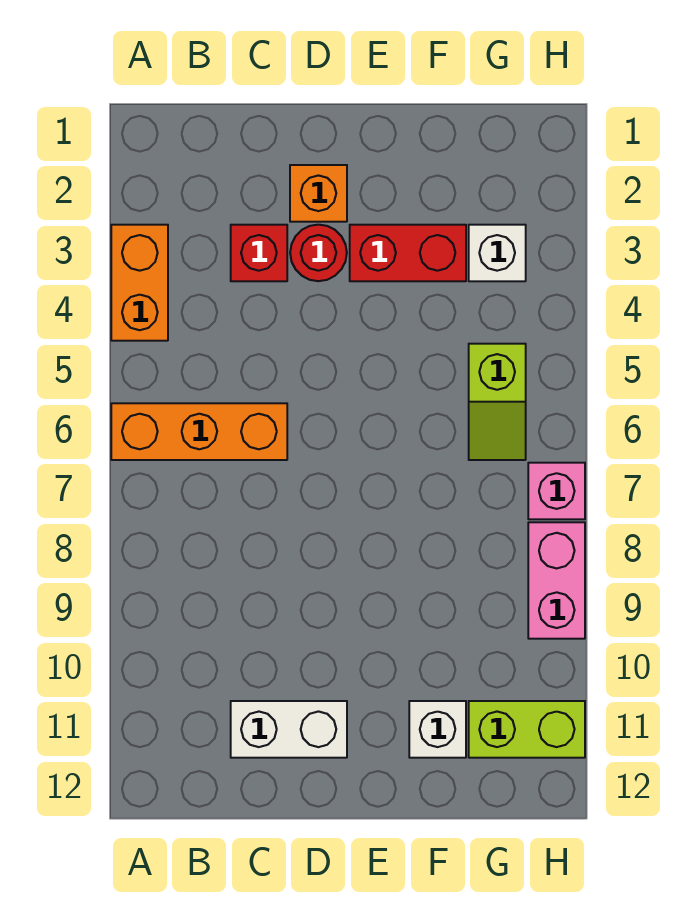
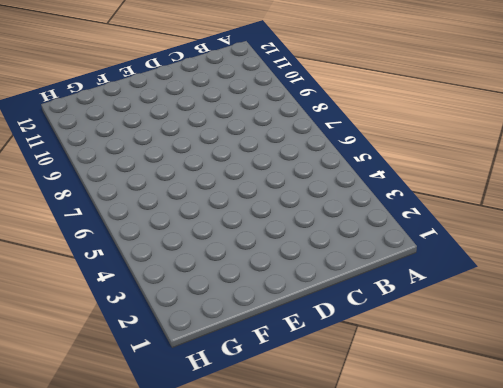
none -> orange brick A3:A4 level 1
none -> orange brick A6:C6 level 1
none -> red brick C3 level 1

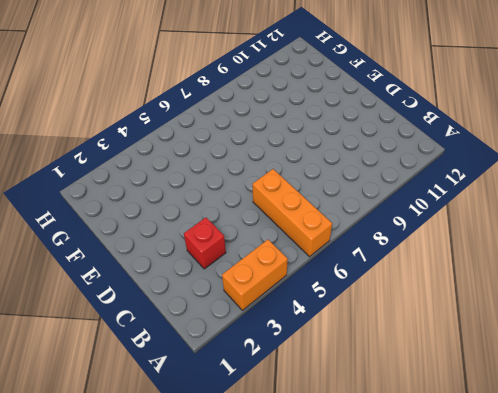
none -> white brick C11:D11 level 1
none -> orange brick D2 level 1
none -> red round brick D3 level 1

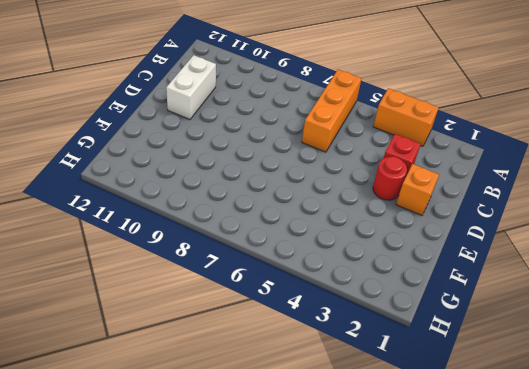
none -> red brick E3:F3 level 1
none -> white brick F11 level 1
none -> white brick G3 level 1

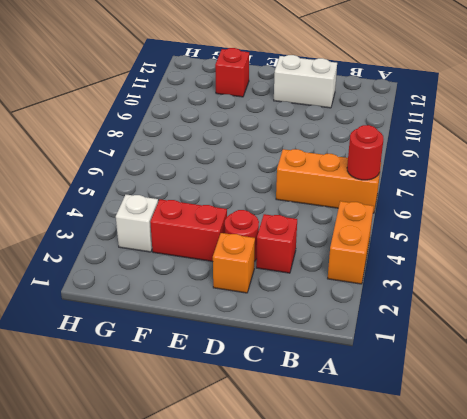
red round brick A6 level 2 -> none
red brick F11 level 1 -> white brick F11 level 1
none -> lime slope G5:G6 level 1 top 5
none -> lime brick G11:H11 level 1
none -> pink brick H7 level 1

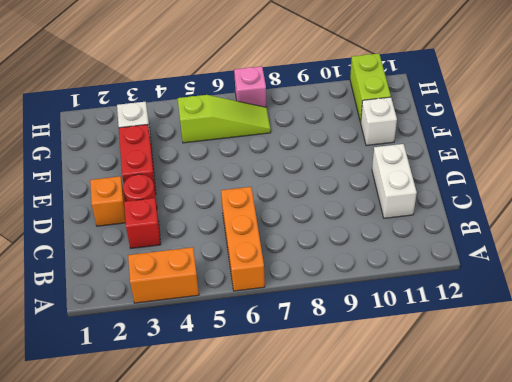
lime slope G5:G7 level 1 top 5 -> lime slope G5:G6 level 1 top 5
none -> pink brick H8:H9 level 1

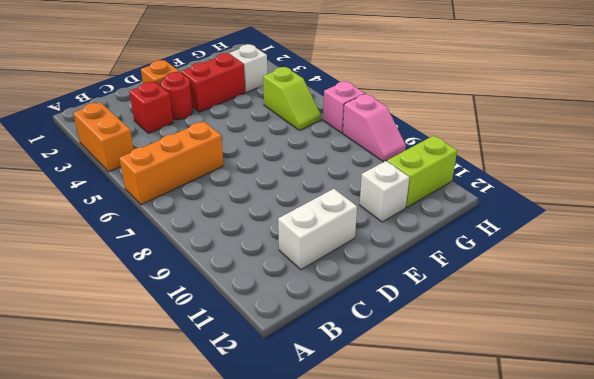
pink slope H8:H9 level 1 top 8 -> pink brick H8:H9 level 1

